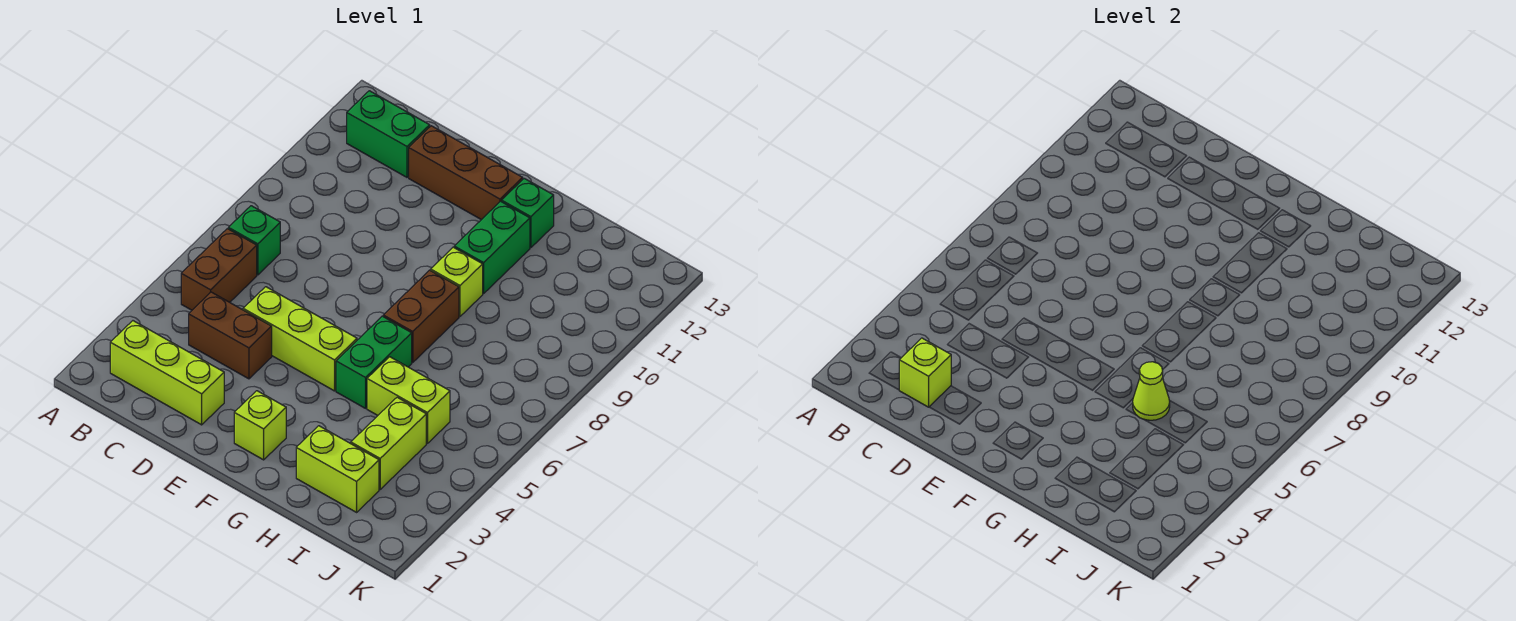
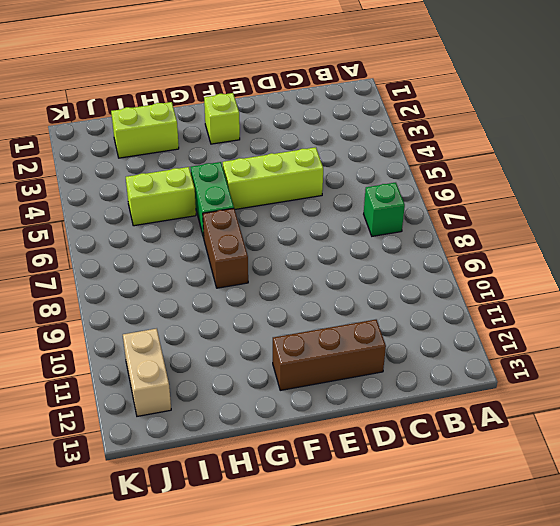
tan brick J11:J12 level 1 -> none
none -> lime brick B2:D2 level 1
none -> brown brick B5:B6 level 1
none -> green brick B12:C12 level 1

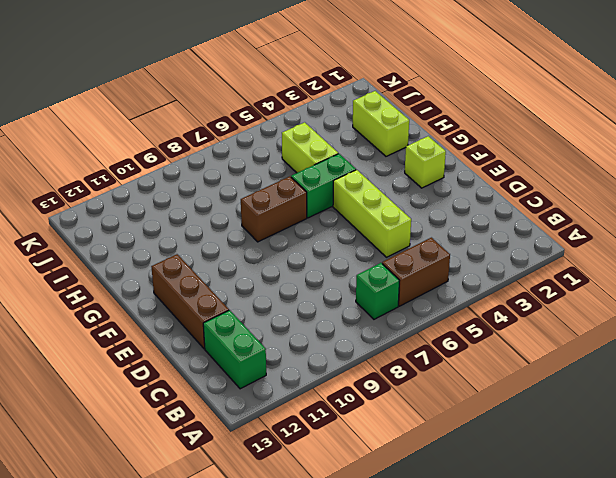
none -> lime brick B2:D2 level 1
none -> brown brick C4:D4 level 1
none -> lime brick G9 level 1

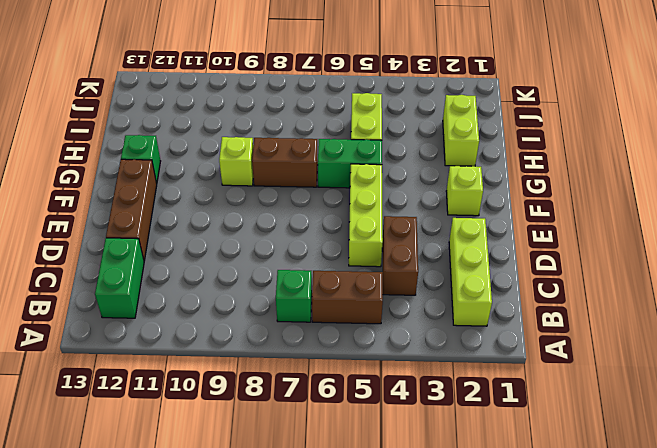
none -> green brick G10:G11 level 1
none -> lime brick I3:I4 level 1
none -> lime brick C2 level 2

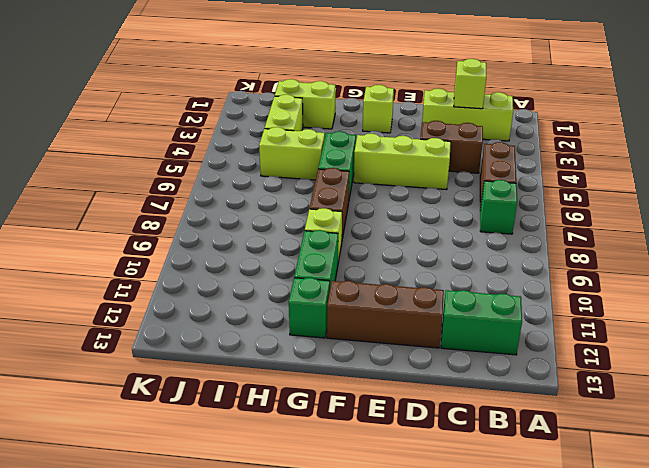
none -> lime cone H5 level 2

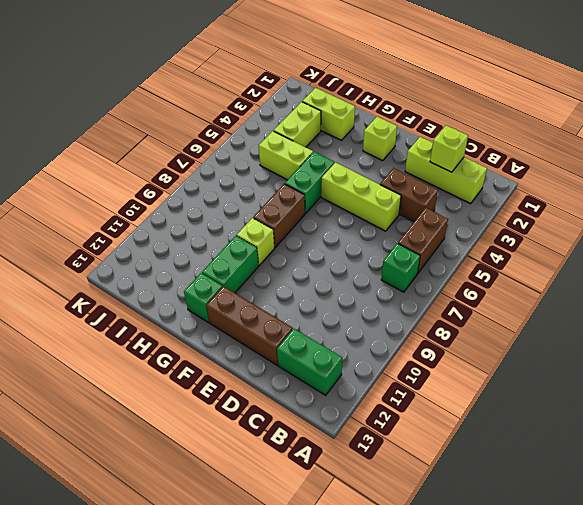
none -> lime cone H5 level 2

